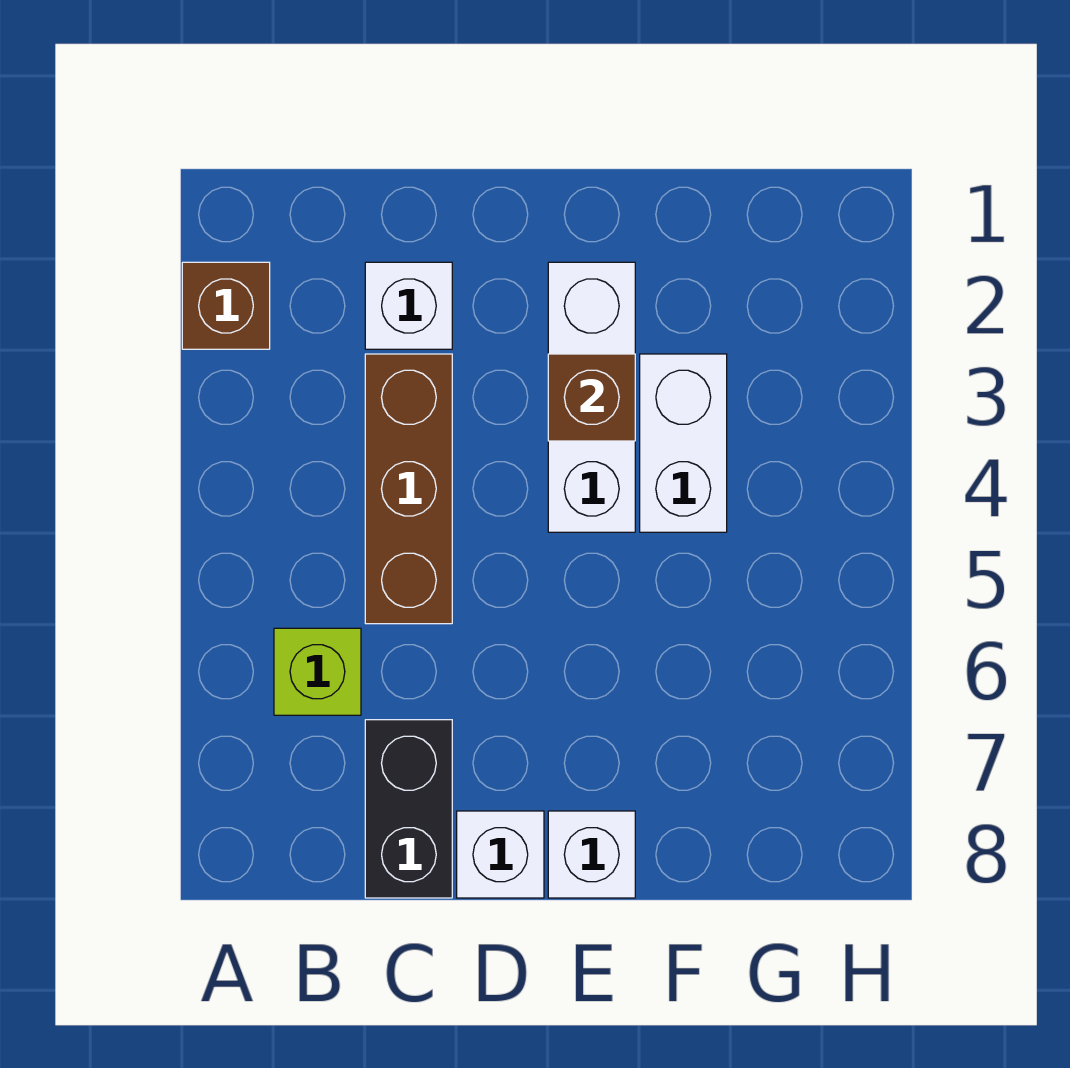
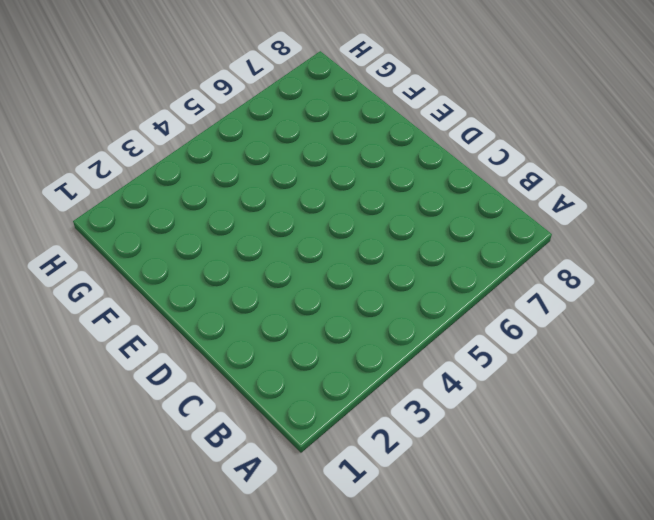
none -> brown brick A2 level 1
none -> lime brick B6 level 1

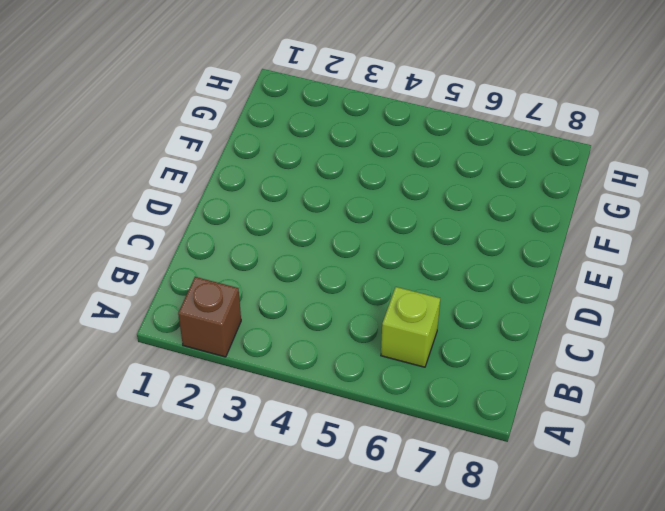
none -> white brick C2 level 1
none -> brown brick C3:C5 level 1

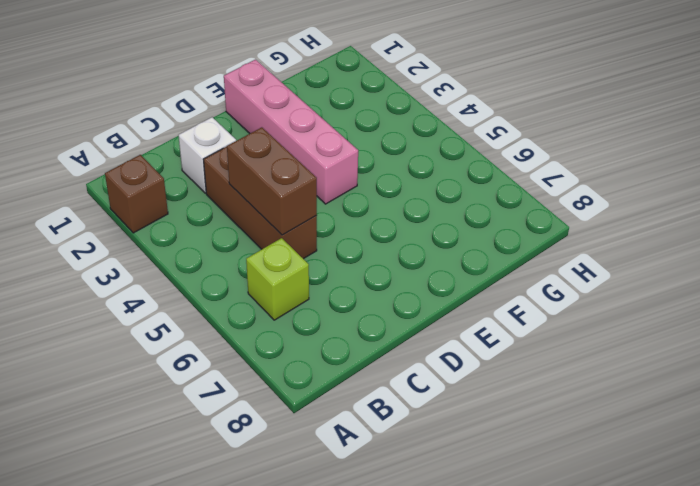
brown brick C4:C5 level 2 -> none
pink brick E1:E4 level 1 -> white brick E2:E4 level 1
none -> black brick C7:C8 level 1
none -> white brick D8 level 1

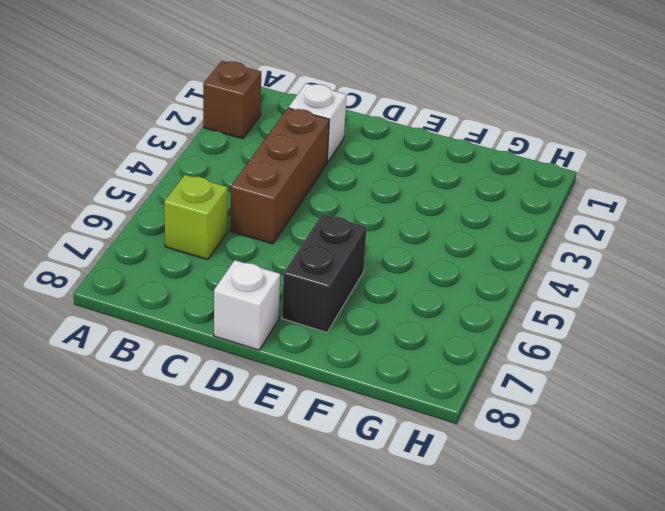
black brick E6:E7 level 1 -> black brick C7:C8 level 1
none -> white brick E2:E4 level 1
none -> white brick E8 level 1

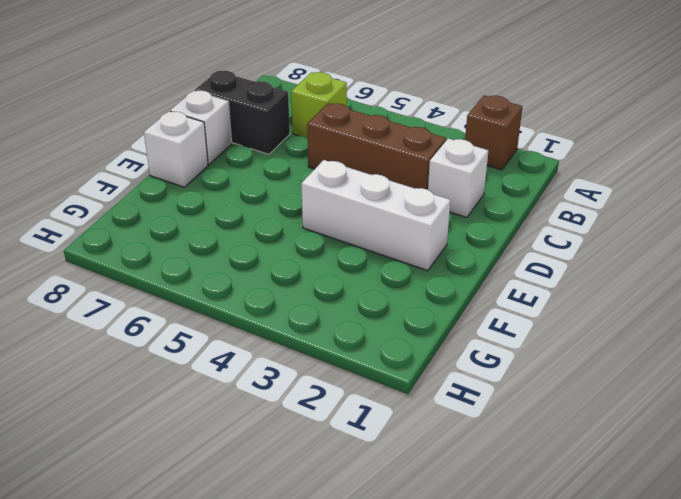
none -> white brick F3:F4 level 1
none -> brown brick E3 level 2

